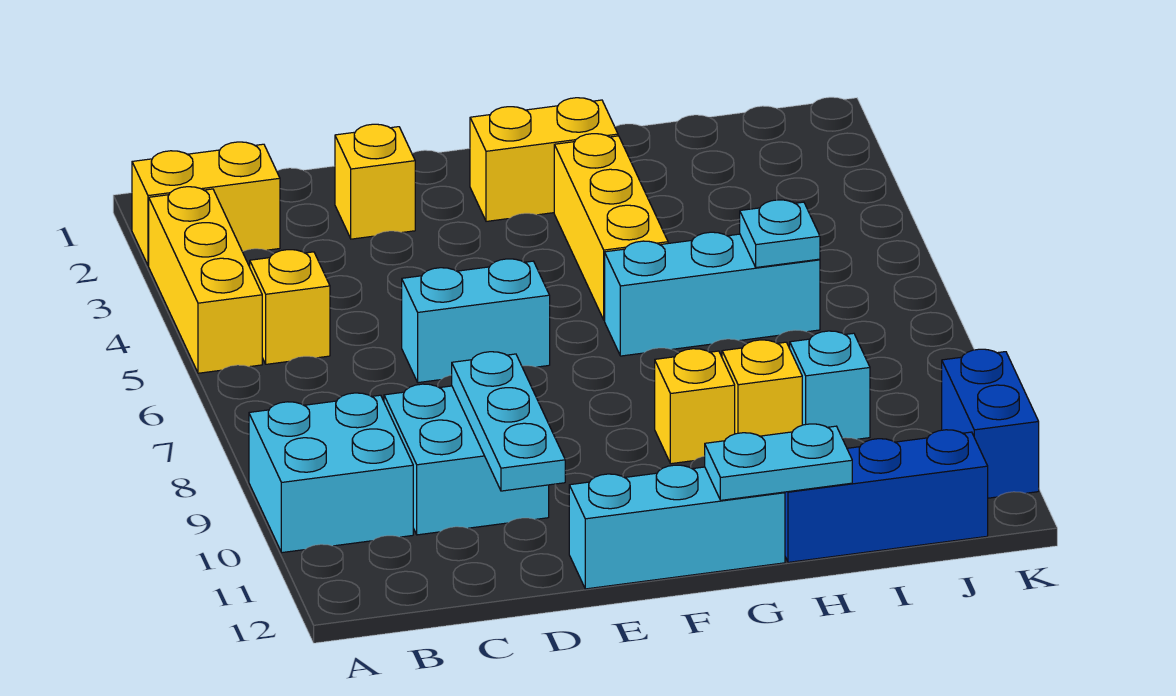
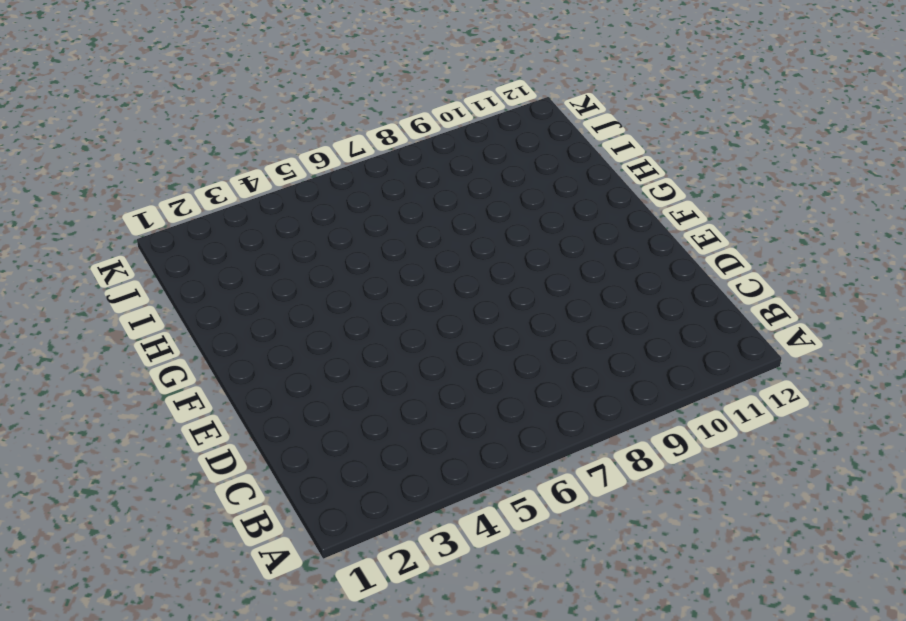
none -> yellow brick A2:B2 level 1
none -> yellow brick A3:A5 level 1
none -> cyan brick A9:B10 level 1

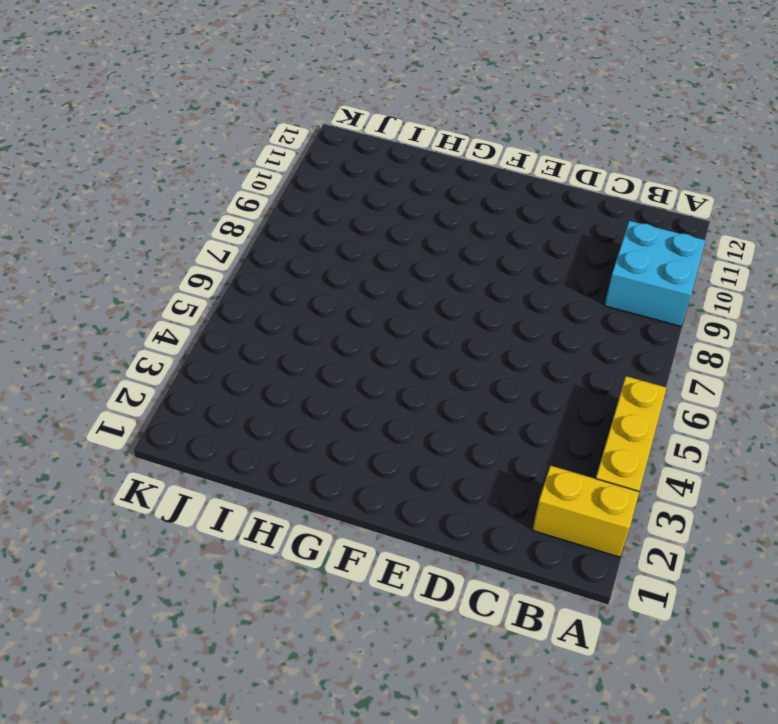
none -> yellow brick B5 level 1
none -> cyan brick C9:D10 level 1
none -> yellow brick D2 level 1

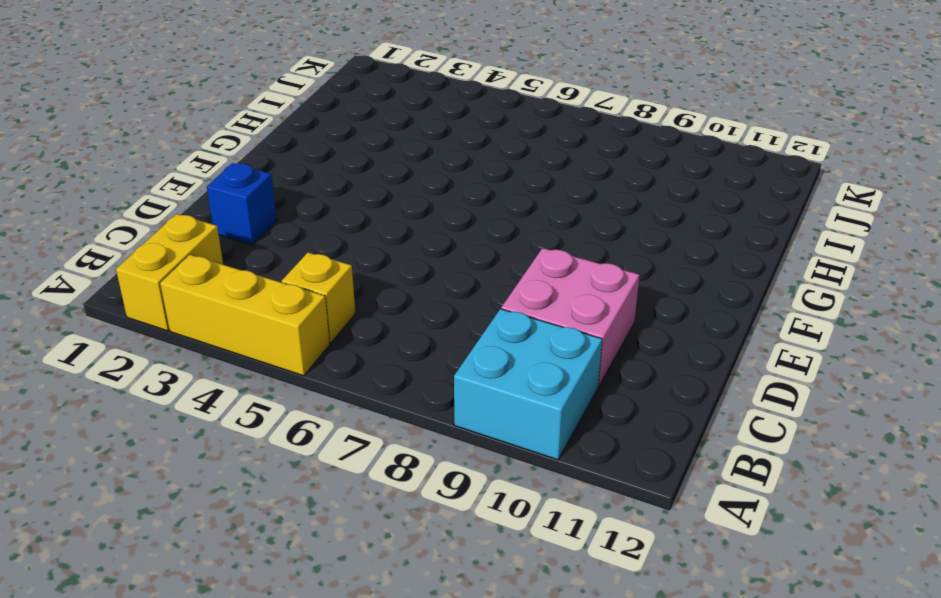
pink brick C9:D10 level 1 -> cyan brick C9:D10 level 1
blue brick D2 level 1 -> yellow brick D2 level 1
none -> cyan brick D6:E6 level 1
none -> cyan brick E12:G12 level 1
none -> yellow brick F2:G2 level 1

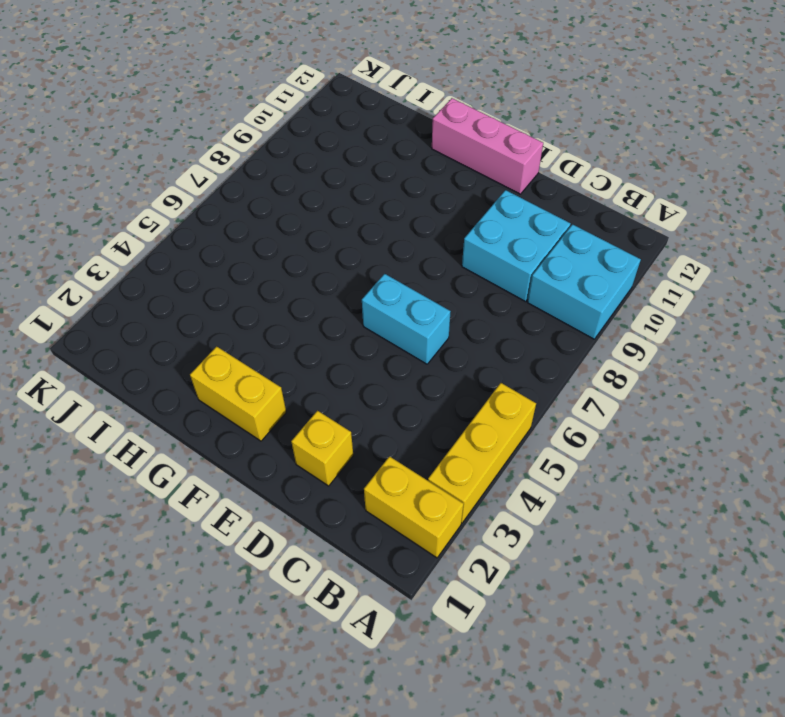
pink brick E12:G12 level 1 -> cyan brick E12:G12 level 1
none -> yellow brick B5 level 1
none -> yellow brick G3:G5 level 1
none -> cyan brick G6:I6 level 1

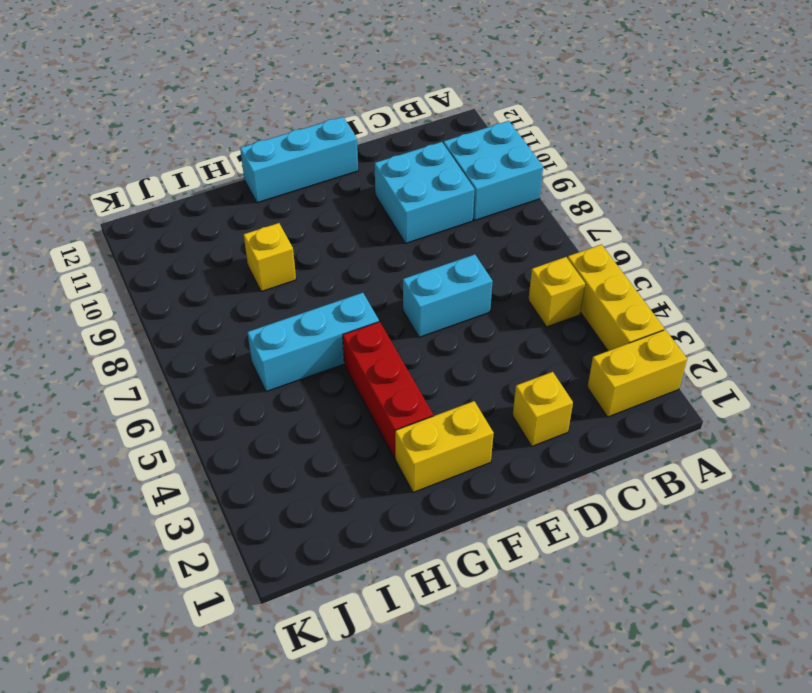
red brick G3:G5 level 1 -> yellow brick G3:G5 level 1
none -> yellow brick G9 level 1
none -> blue brick H12:J12 level 1
none -> cyan brick I9 level 1

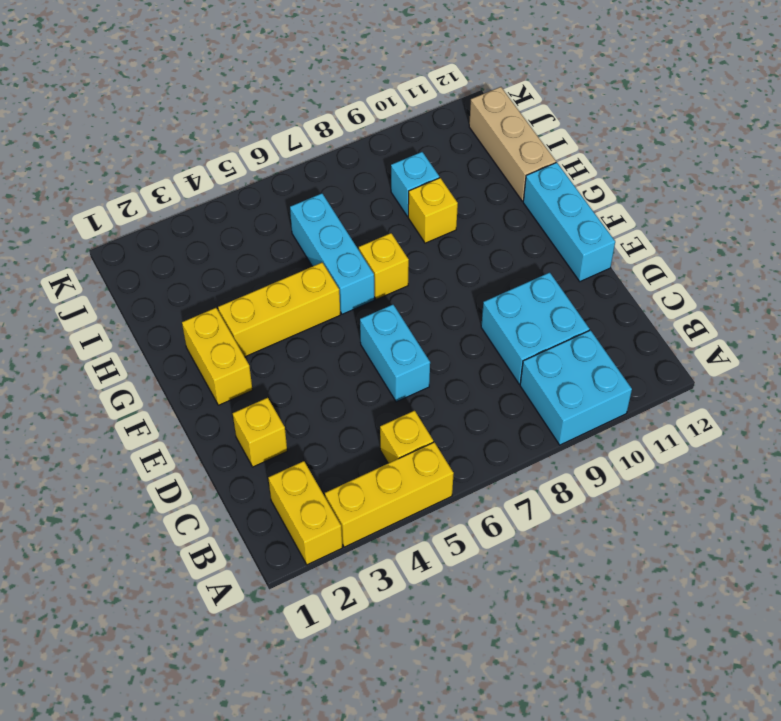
yellow brick G7 level 1 -> yellow brick G9 level 1
tan brick H12:J12 level 1 -> blue brick H12:J12 level 1
none -> blue brick K10:K11 level 1
none -> cyan plate D9:D11 level 2
none -> cyan plate G12:H12 level 2

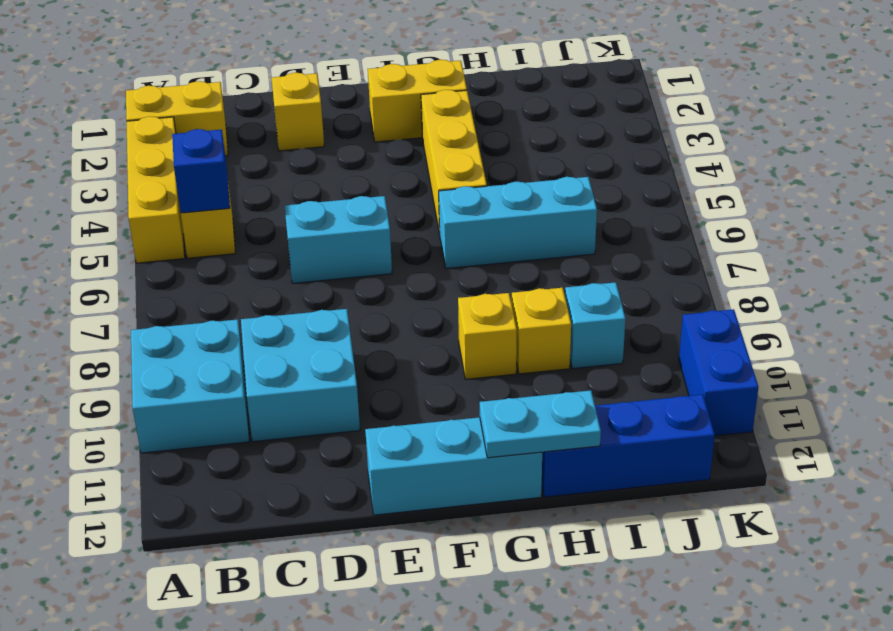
blue brick B5 level 2 -> none
none -> cyan plate D9:D11 level 2
none -> cyan plate I6 level 2

